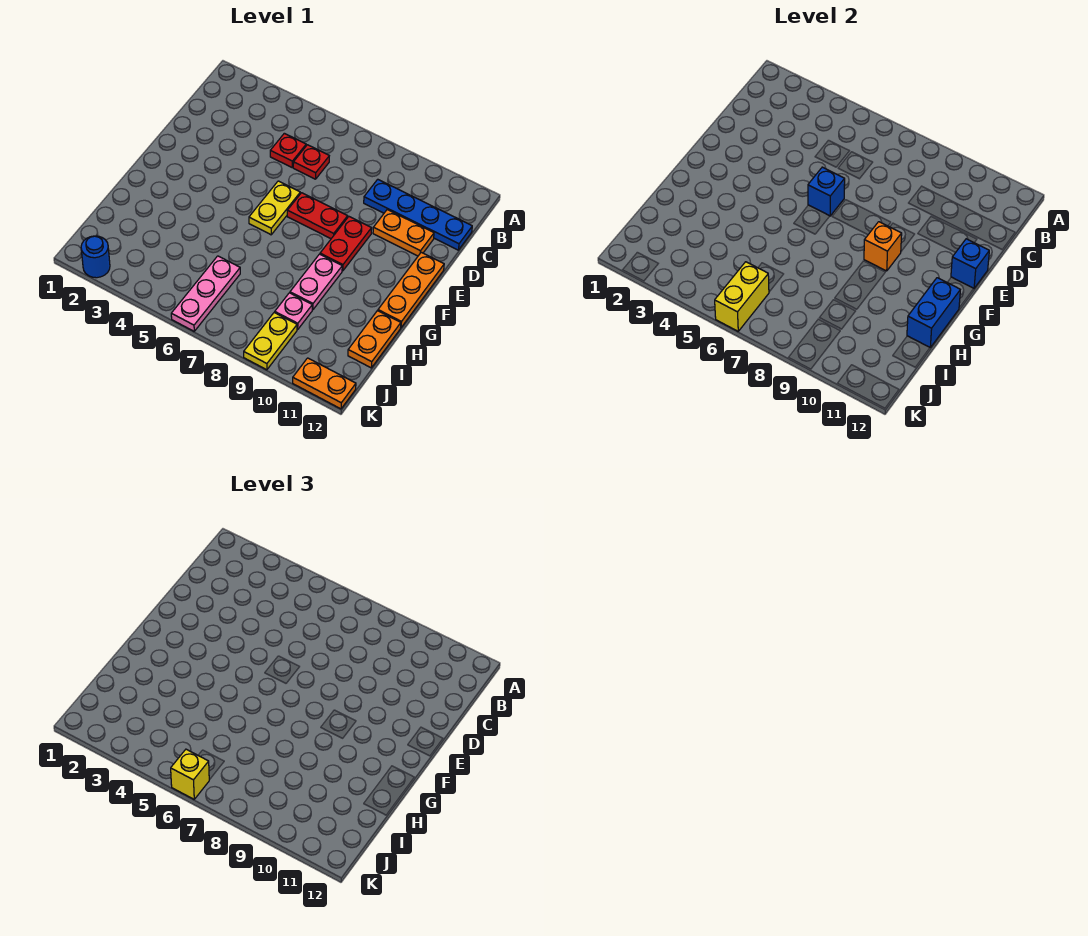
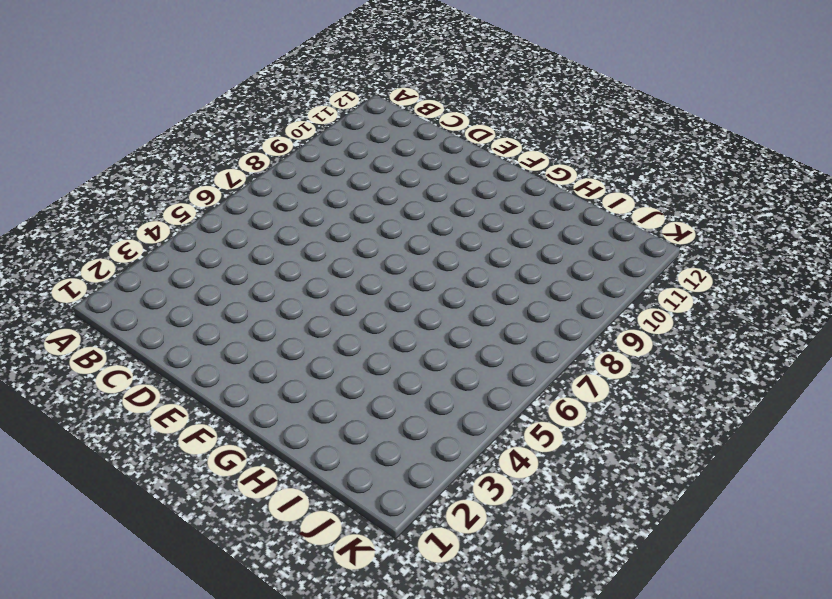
none -> red plate C5 level 1
none -> red plate C6 level 1
none -> blue plate C9:C12 level 1

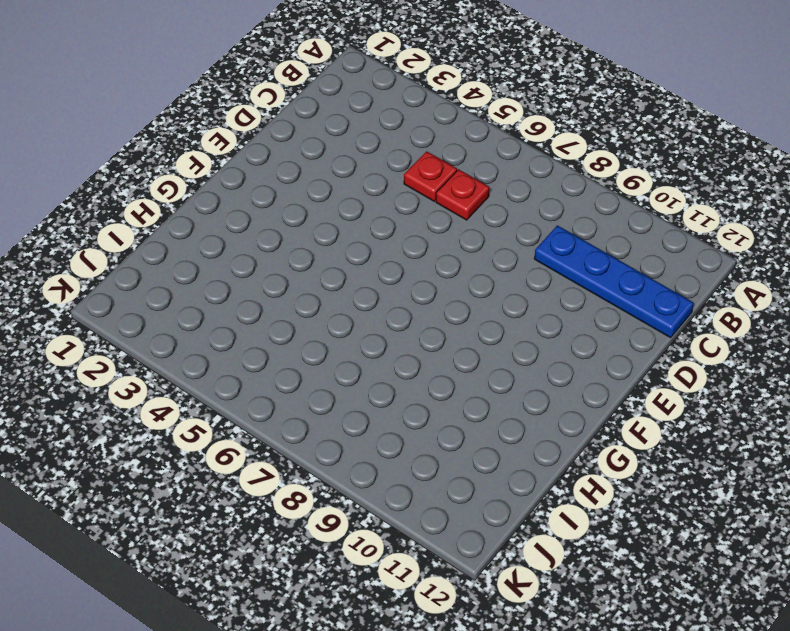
none -> orange plate D10:D11 level 1
none -> yellow plate E6:F6 level 1
none -> red plate E7:E8 level 1

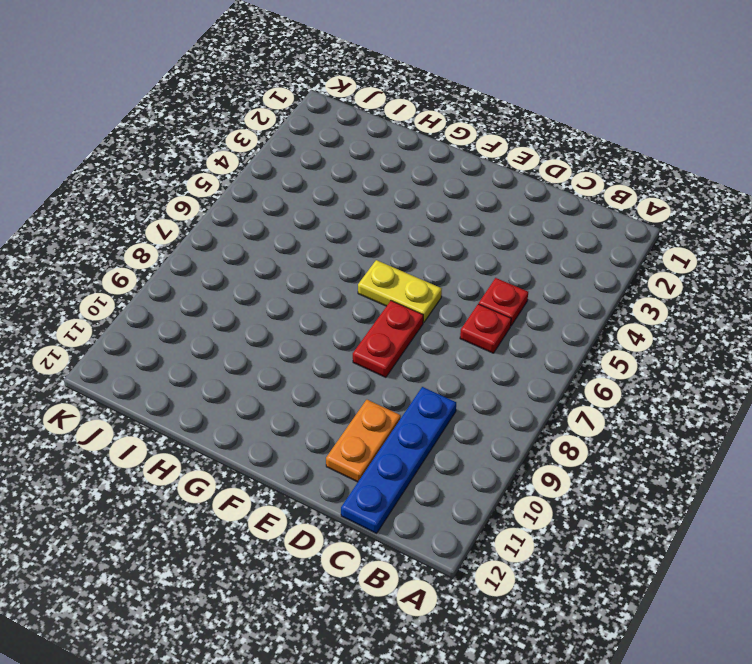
none -> red plate E9:F9 level 1
none -> orange plate E12:G12 level 1
none -> pink plate G9:H9 level 1

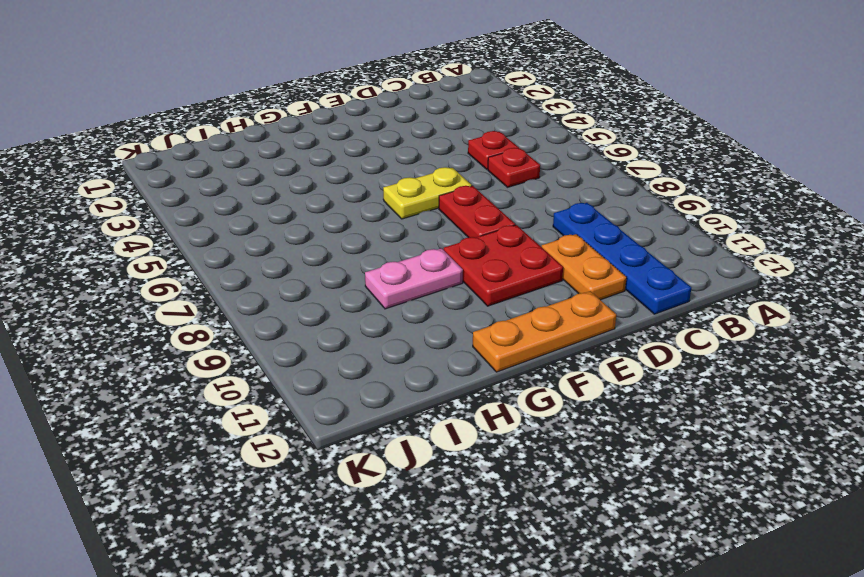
red plate E9:F10 level 1 -> red plate E9:F9 level 1
none -> orange plate H12:I12 level 1
none -> pink plate I6:K6 level 1
none -> pink plate I9 level 1

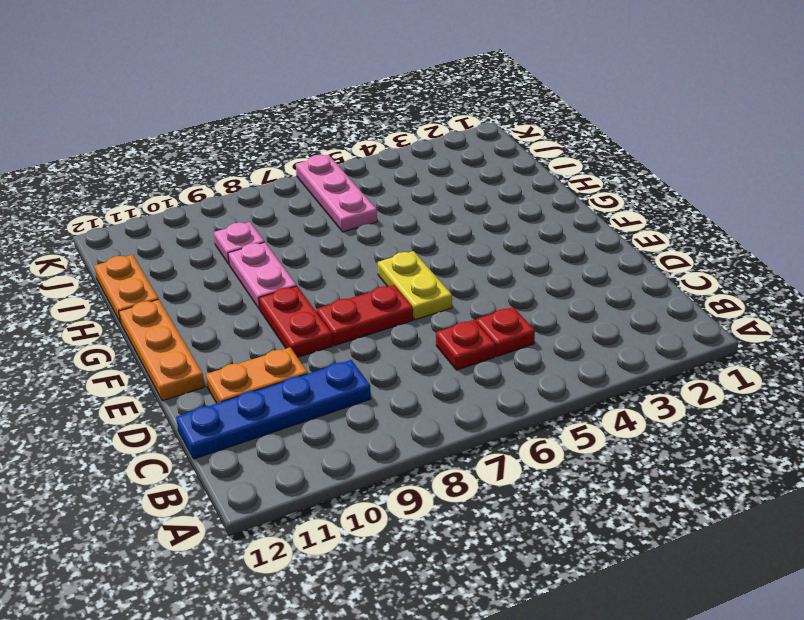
none -> yellow plate J9:K9 level 1
none -> blue round brick K2 level 1
none -> orange plate K11:K12 level 1

